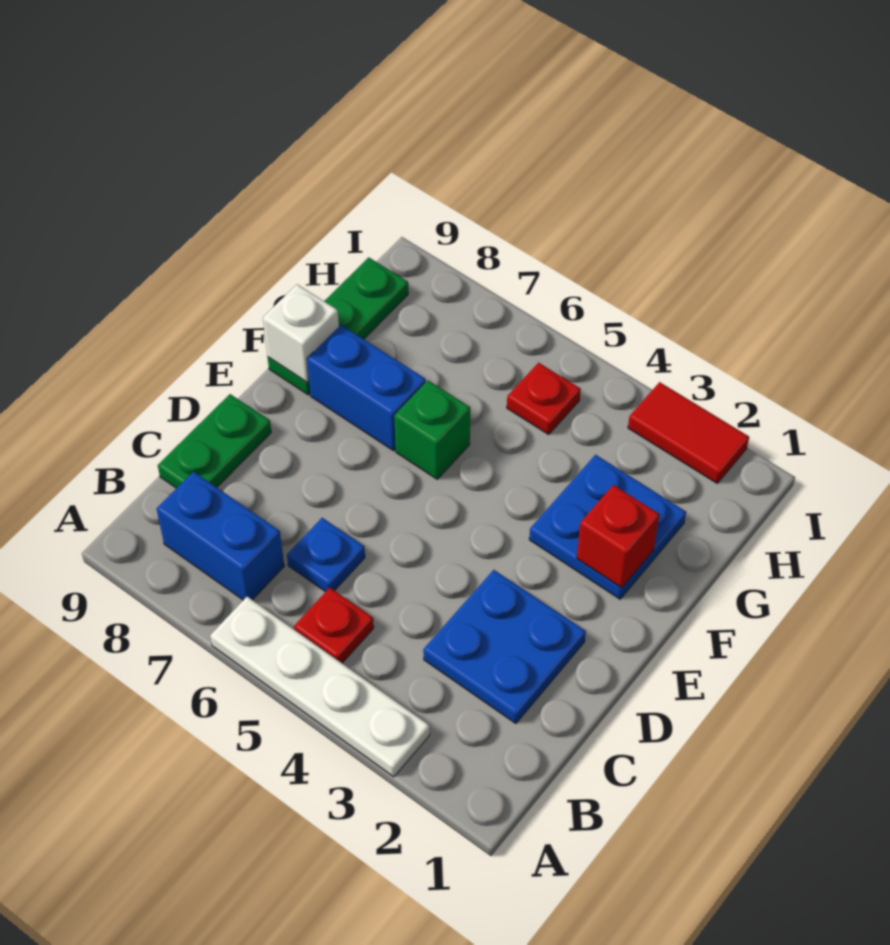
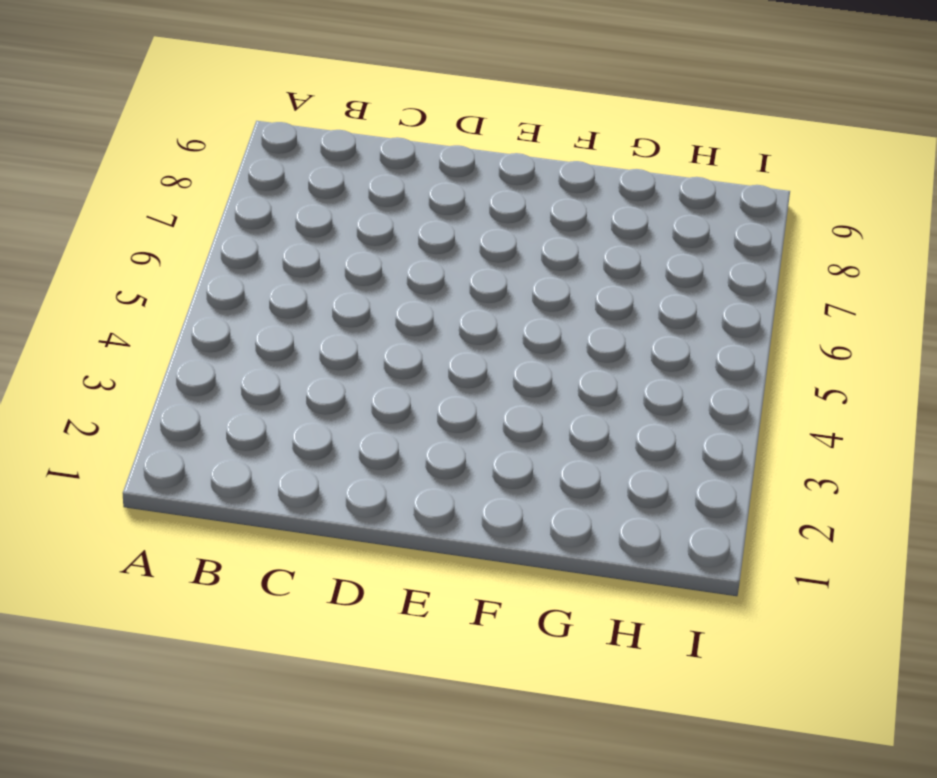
none -> white plate A3:A6 level 1
none -> red plate B5 level 1
none -> blue brick B7:B8 level 1

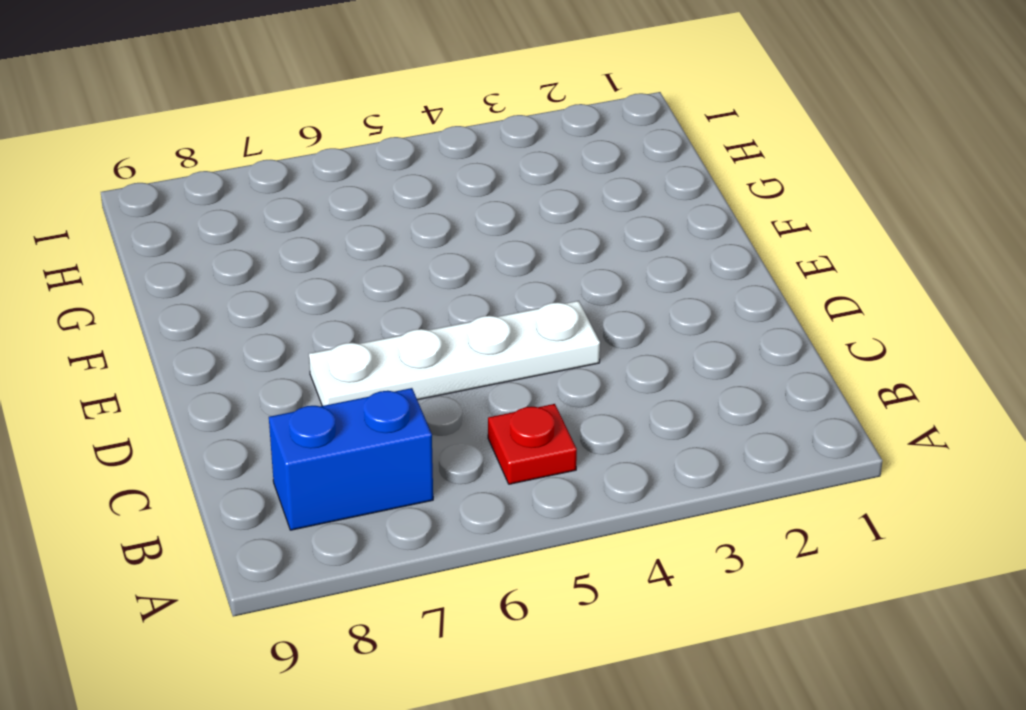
white plate D4:D7 level 1 -> white plate A3:A6 level 1
none -> blue plate C2:D3 level 1
none -> blue plate C6 level 1
none -> green plate C9:D9 level 1

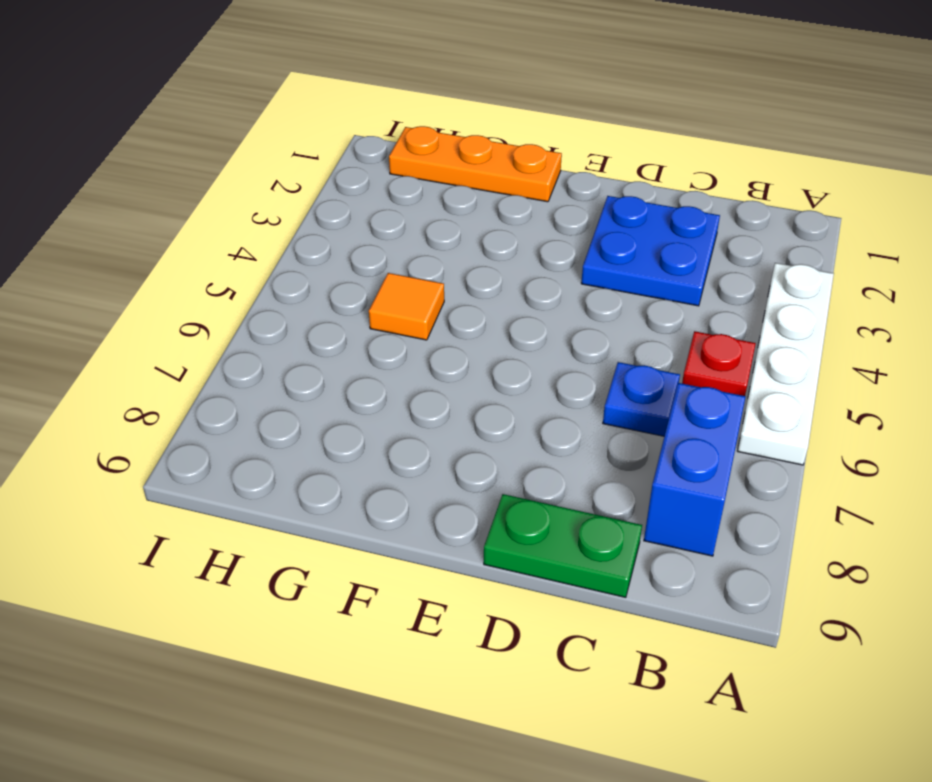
orange plate F1:H1 level 1 -> none
orange tile G5 level 1 -> none
none -> blue plate F2:G3 level 1
none -> green brick F6 level 1
none -> blue brick F7:F8 level 1

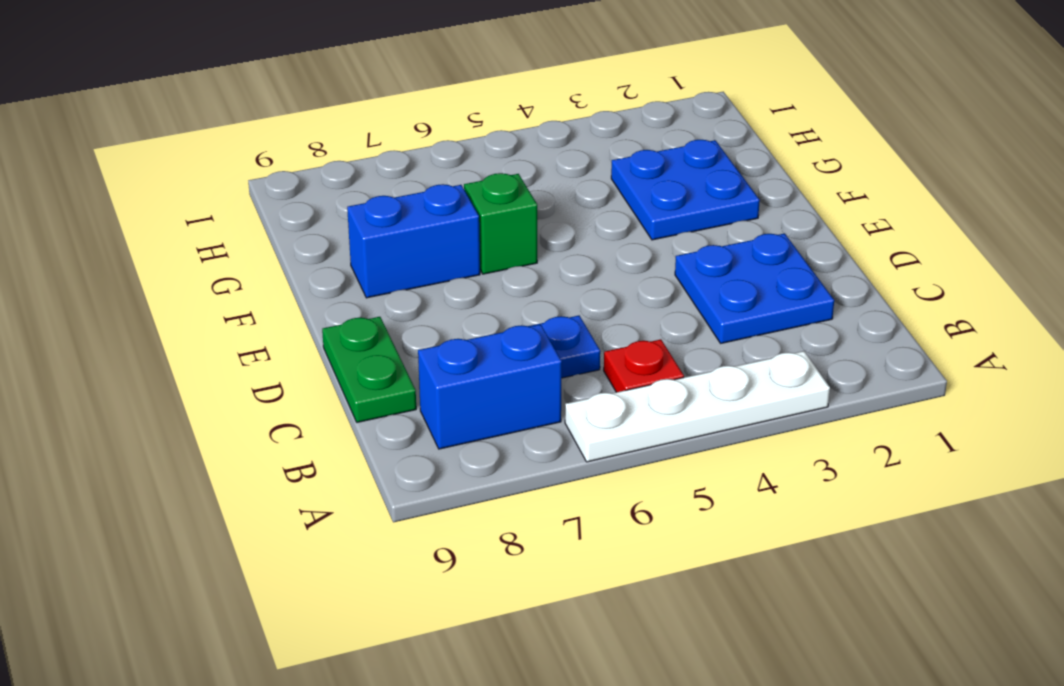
none -> green plate F9:H9 level 1
none -> red plate H5 level 1
none -> red tile I2:I3 level 1

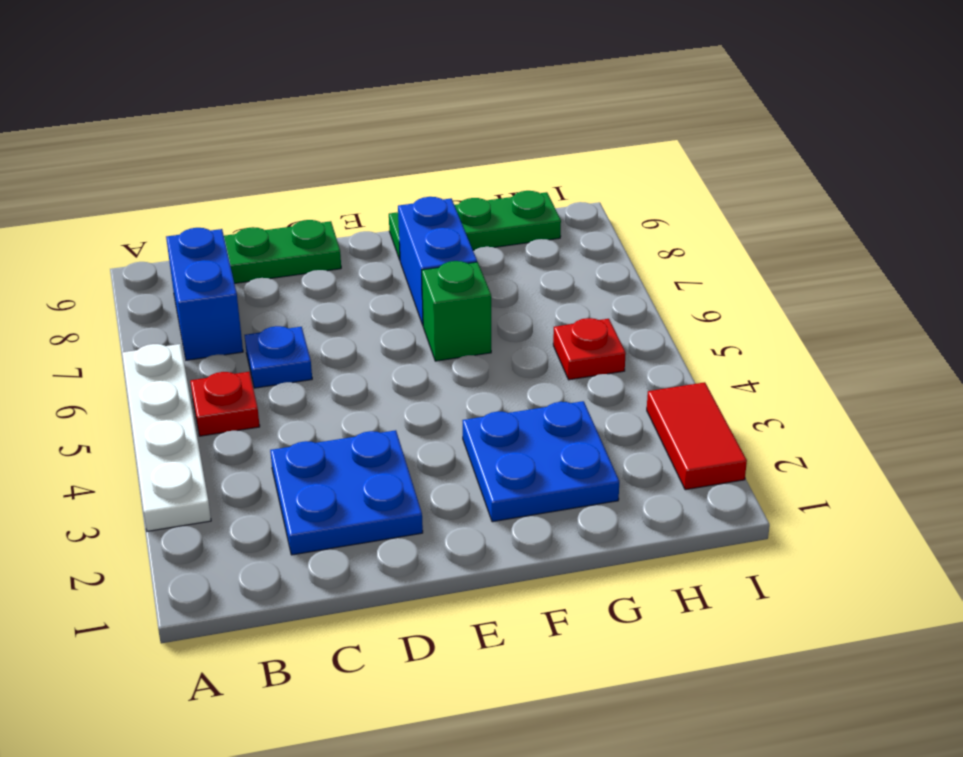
none -> red brick F2 level 2
none -> white brick F9 level 2

